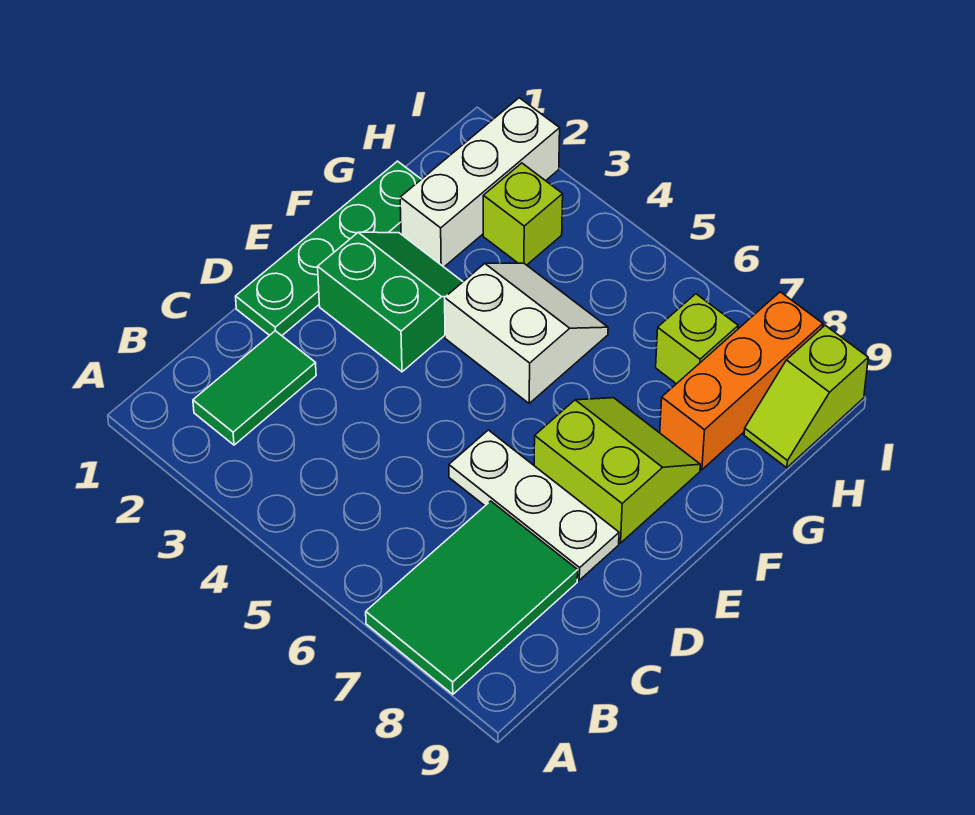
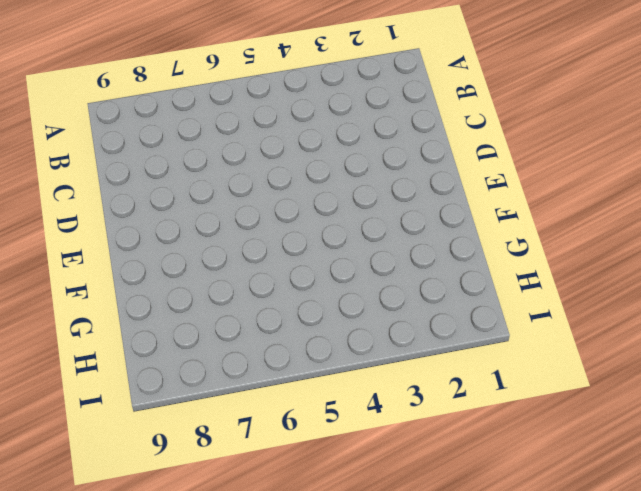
none -> green tile A7:C8 level 1
none -> green tile B2:C2 level 1
none -> green plate D1:G1 level 1

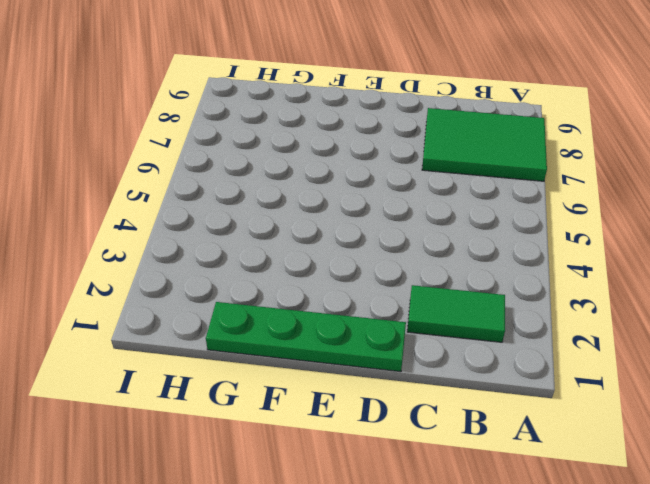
none -> white plate D6:D8 level 1
none -> green slope E2:F3 level 1 top E
none -> lime slope E7:F8 level 1 top E

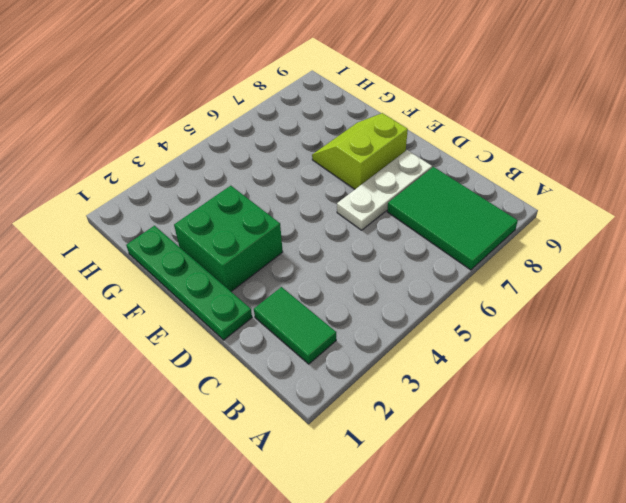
green brick E2:F3 level 1 -> green slope E2:F3 level 1 top E
none -> white slope F4:G5 level 1 top F
none -> white brick G2:I2 level 1
none -> orange brick G8:I8 level 1

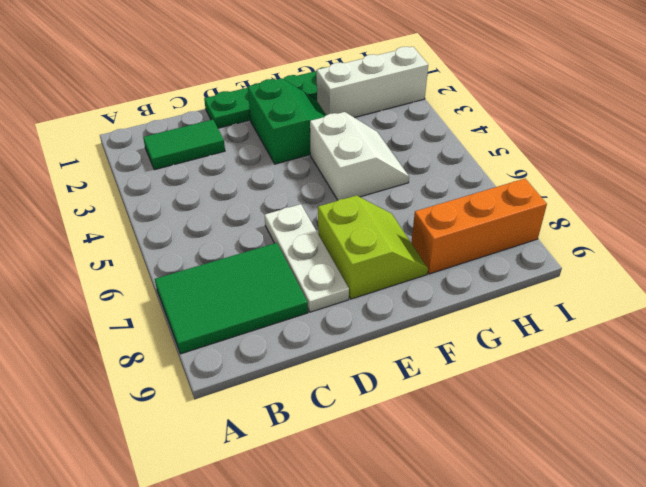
none -> lime brick H3 level 1
none -> lime brick H7 level 1
none -> lime slope H9:I9 level 1 top I

